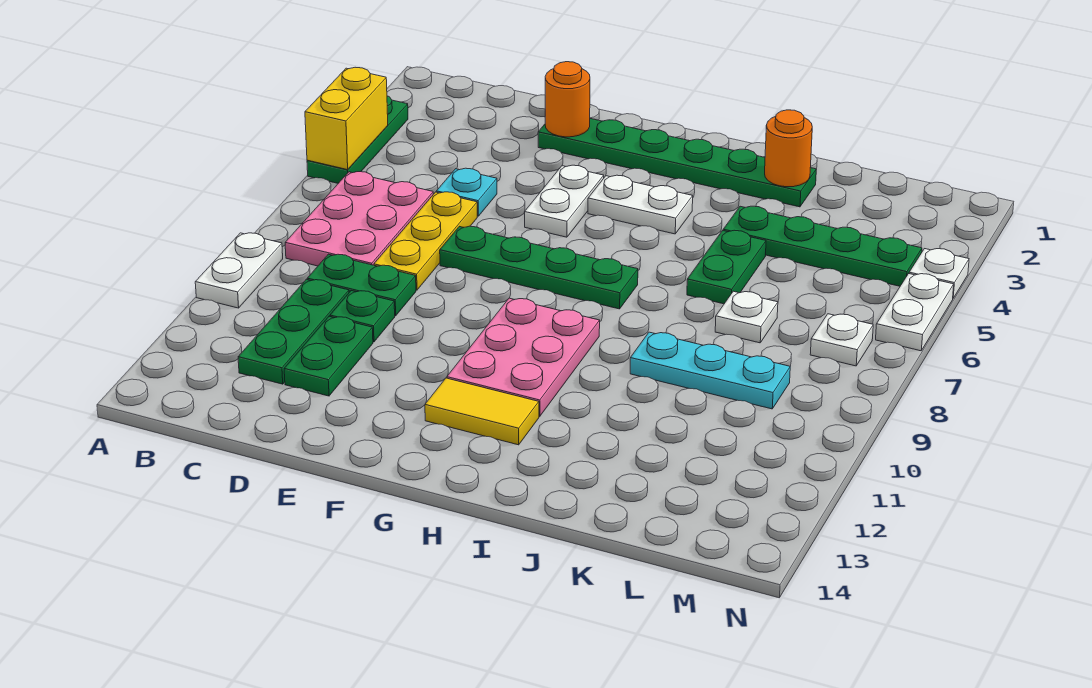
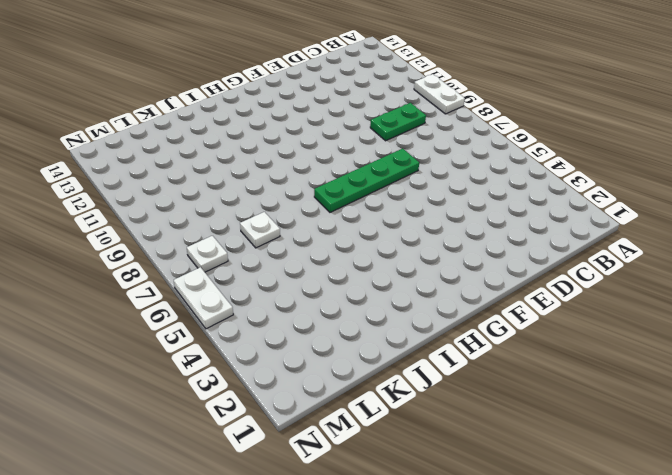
none -> green plate A3:A5 level 1
none -> pink plate B6:C8 level 1
none -> green plate C10:C12 level 1

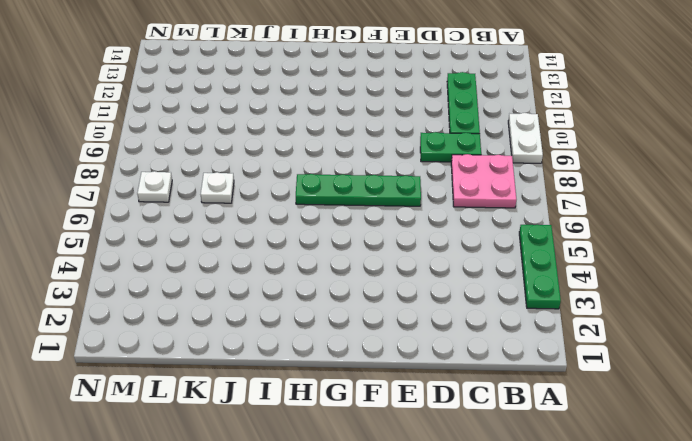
pink plate B7:C8 level 1 -> pink plate B6:C8 level 1
none -> cyan plate D5 level 1
none -> yellow plate D6:D8 level 1
none -> green plate D10 level 1

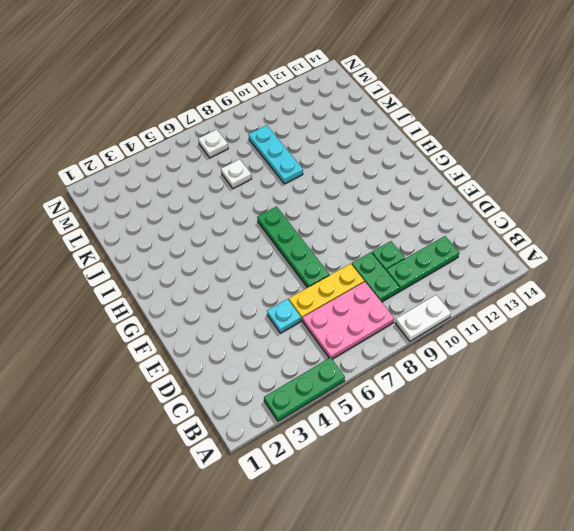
none -> green plate D11:D12 level 1
none -> green plate E2:J2 level 1
none -> white plate F4:F5 level 1

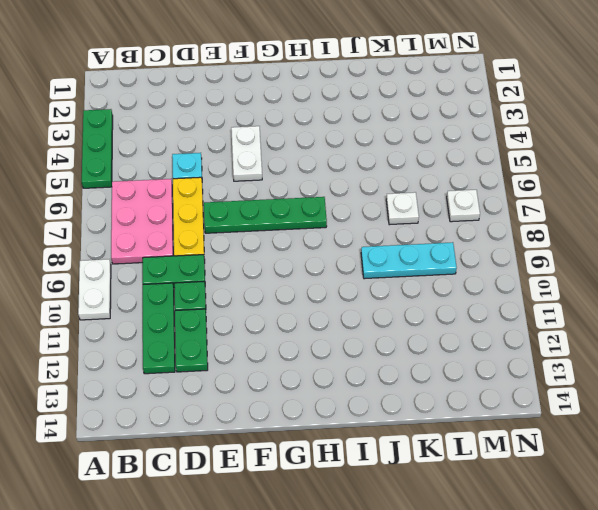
none -> green plate E2:J2 level 1
none -> white plate G4:H4 level 1
none -> pink plate G9:H11 level 1

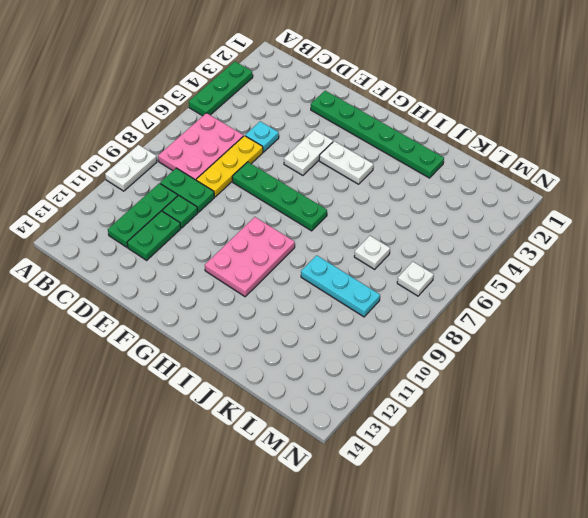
none -> yellow tile G12:H12 level 1
none -> green plate J4:M4 level 1
none -> green plate J5:J6 level 1

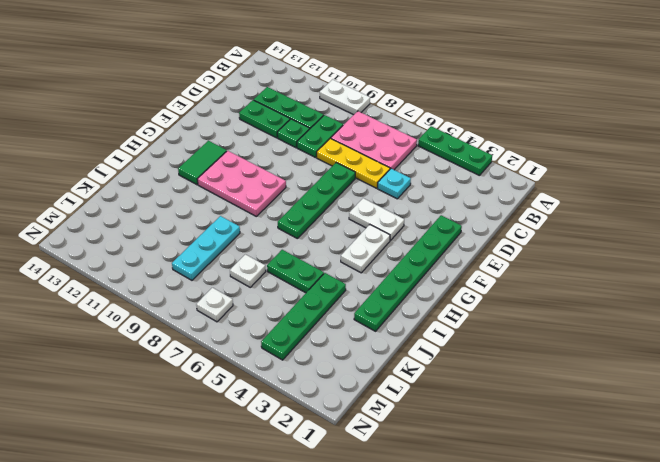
green tile G12:H12 level 1 -> yellow tile G12:H12 level 1
none -> white plate N4 level 1
none -> white plate N5:N6 level 1
none -> yellow brick A4:A5 level 2

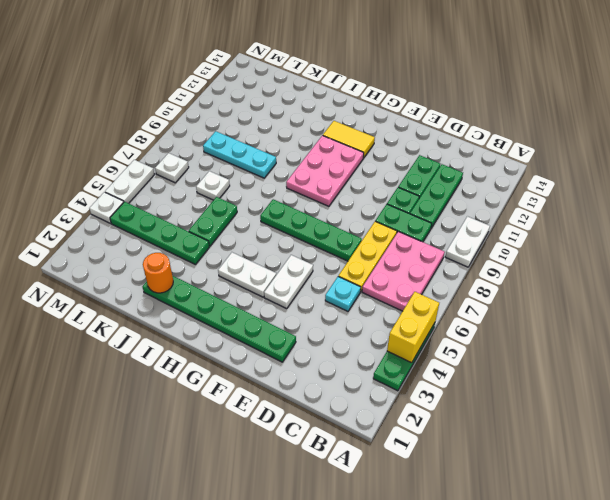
none -> orange round brick E2 level 2

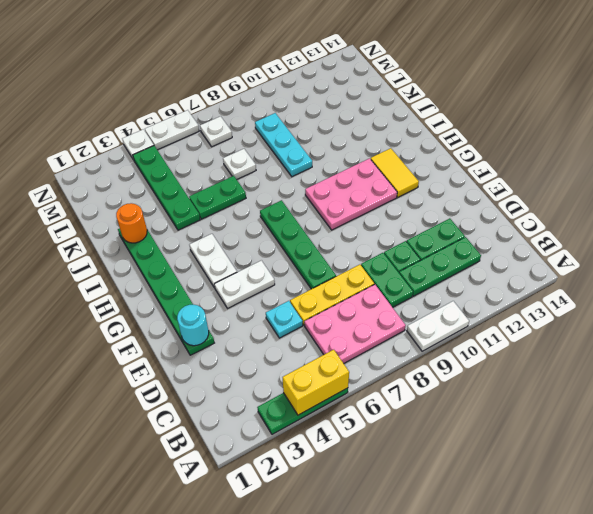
cyan round brick E2 level 2 -> orange round brick E2 level 2

